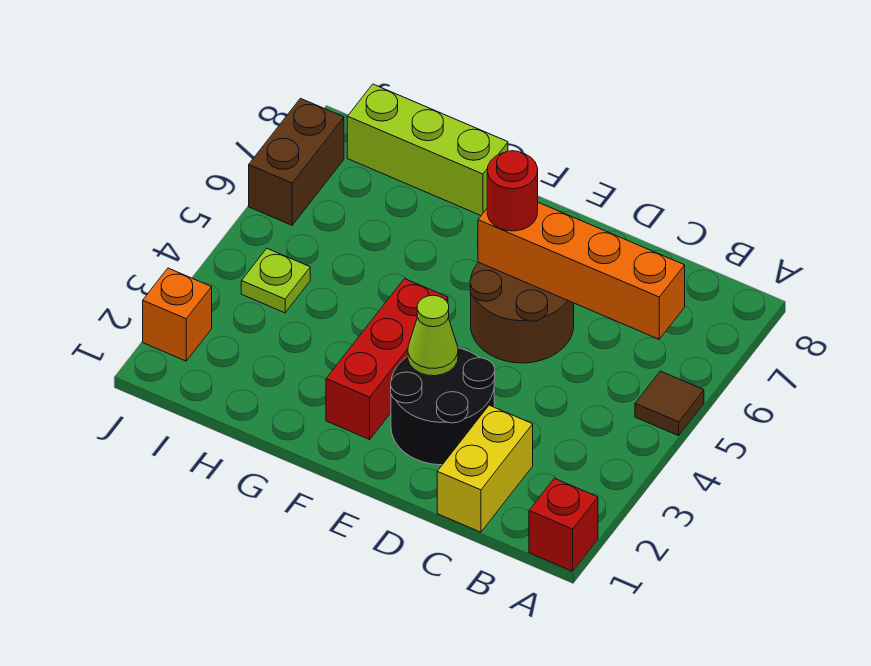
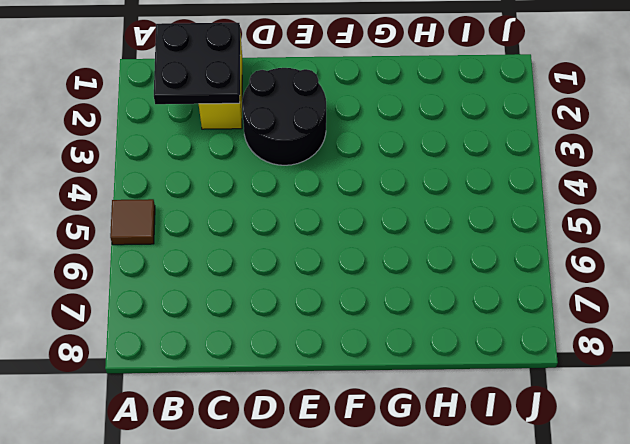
black plate B1:C2 level 2 -> none
none -> red brick A1 level 1
none -> brown round brick D5:E6 level 1
none -> red brick F2:F4 level 1

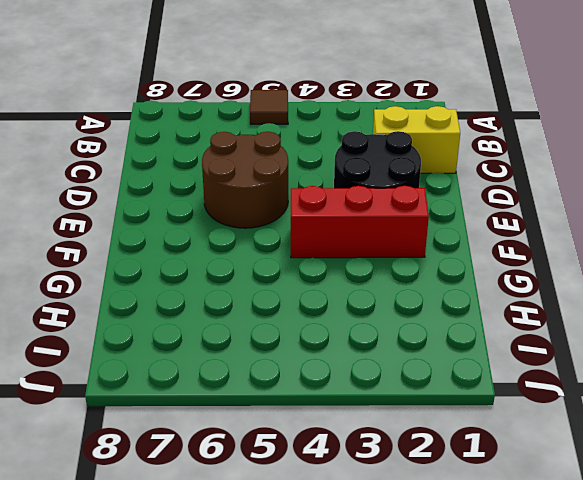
none -> red brick A1 level 1
none -> lime brick G8:I8 level 1
none -> lime plate I4 level 1

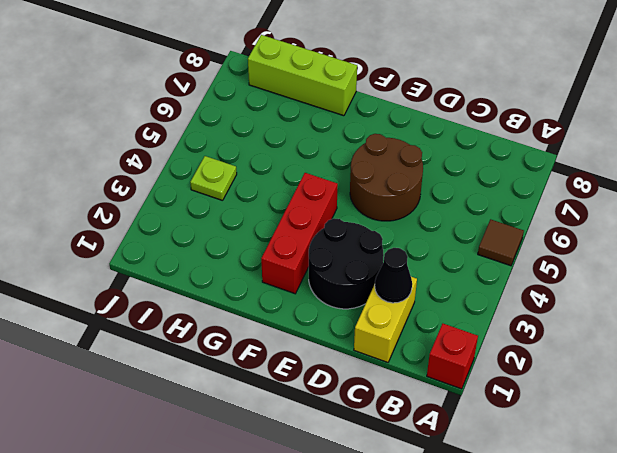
black cone C2 level 2 -> none
none -> orange brick J2 level 1
none -> brown brick J6:J7 level 1
none -> orange brick B6:E6 level 2

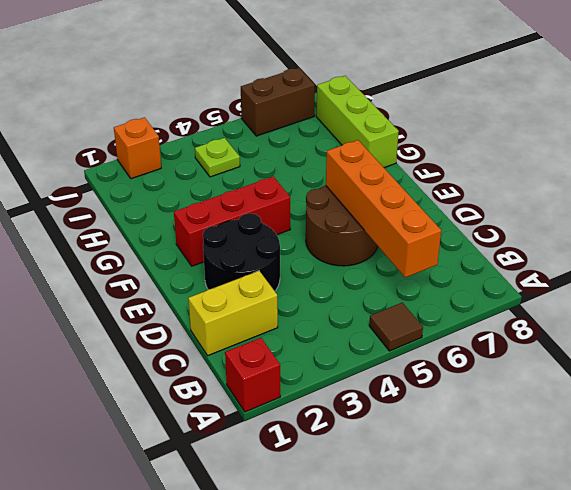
none -> lime cone E3 level 2
none -> red round brick E6 level 3

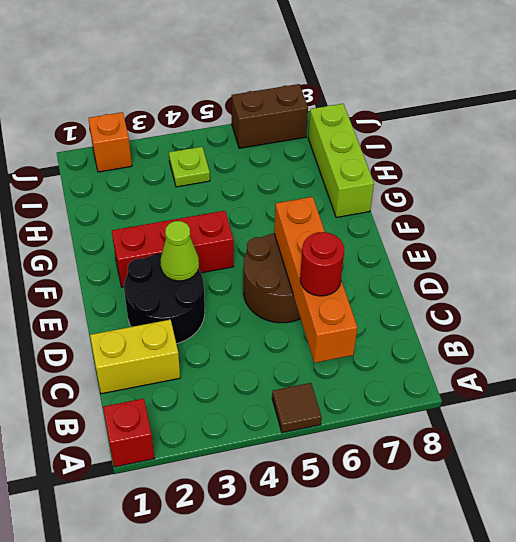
red round brick C6 level 3 -> red round brick E6 level 3

